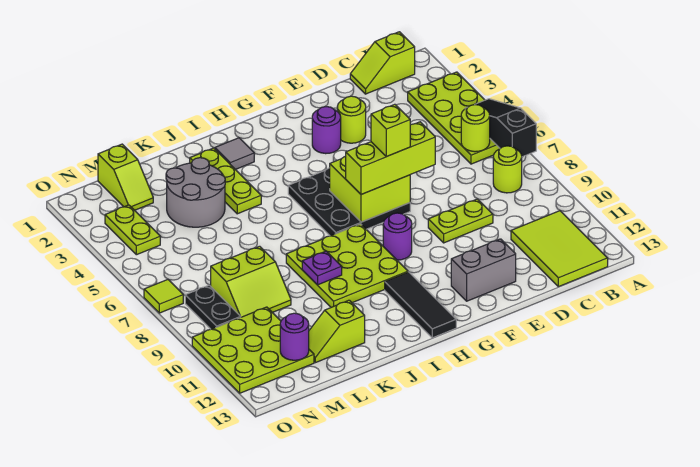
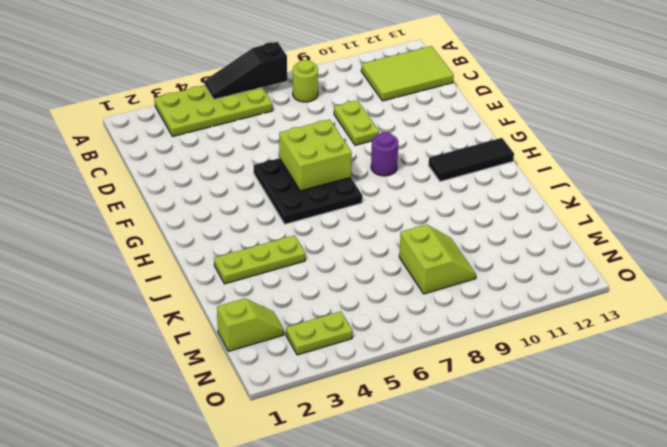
none -> lime slope B1:C1 level 1 top B
none -> lime round brick E3 level 1
none -> grey brick E12:F12 level 1

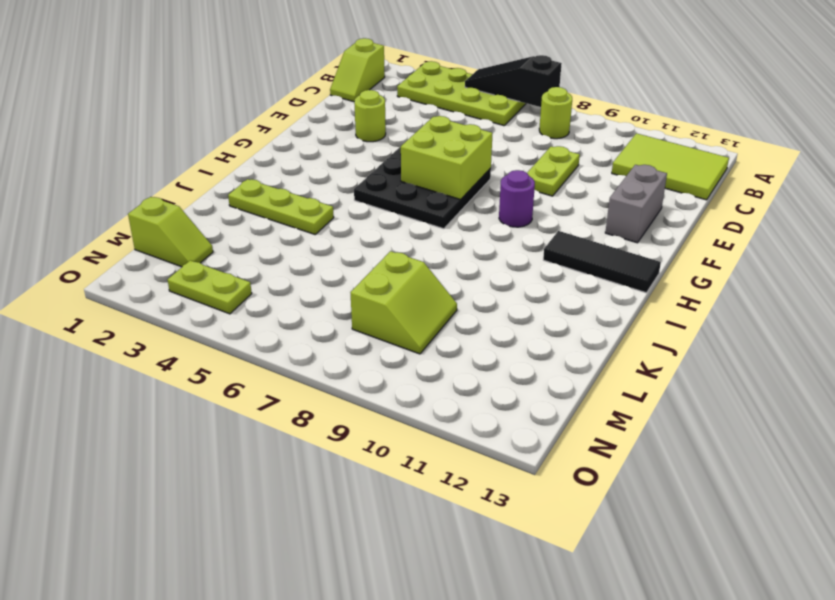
none -> purple round brick F3 level 1
none -> lime plate H8:J10 level 1
none -> grey tile I2 level 1

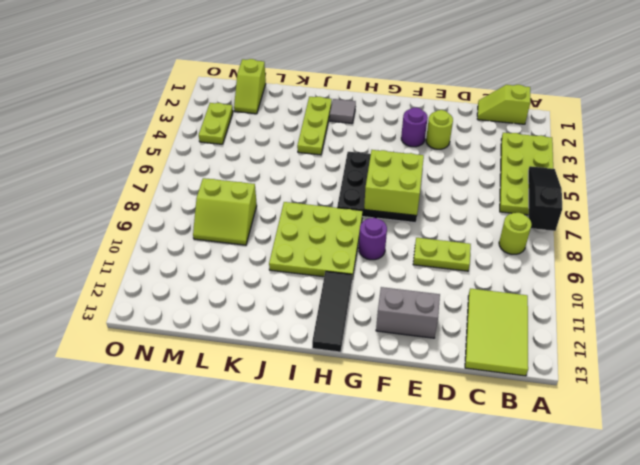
none -> grey round brick K3:L4 level 1
none -> lime slope K12:L12 level 1 top K
none -> lime plate M10:O12 level 1

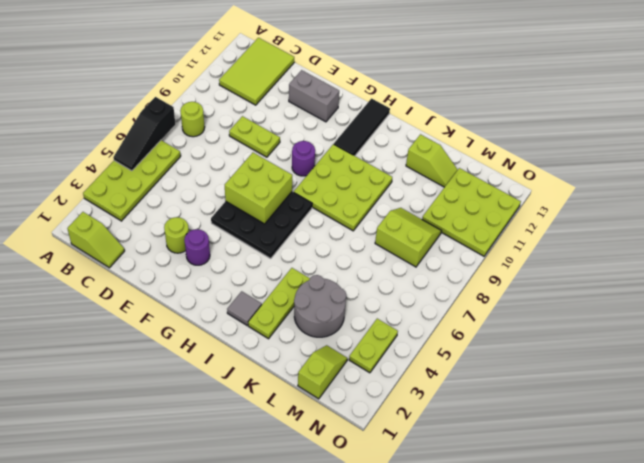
none -> black plate N8:N9 level 1
none -> lime tile O7 level 1
none -> lime round brick B6 level 2

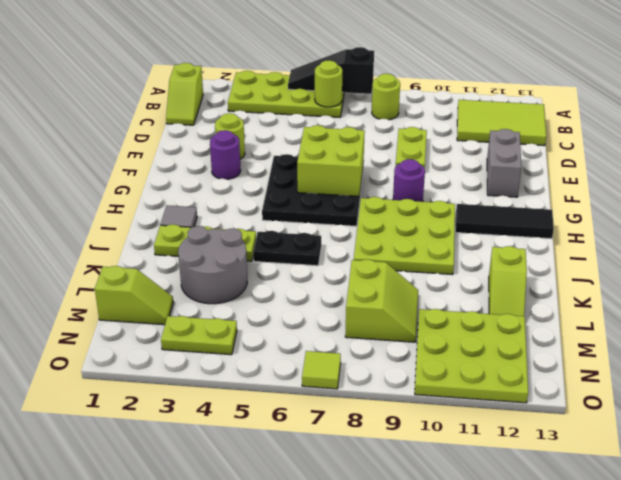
black plate J5:J6 level 1 -> black plate N8:N9 level 1
none -> purple plate J9 level 2
none -> purple round brick M12 level 2
none -> lime brick E7:G7 level 3

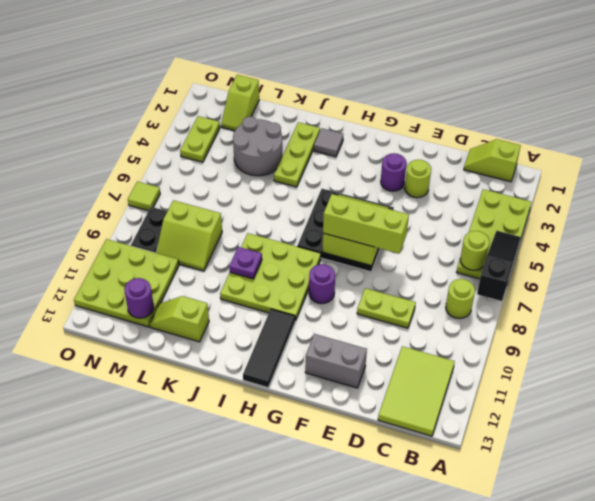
none -> lime brick F7 level 4

